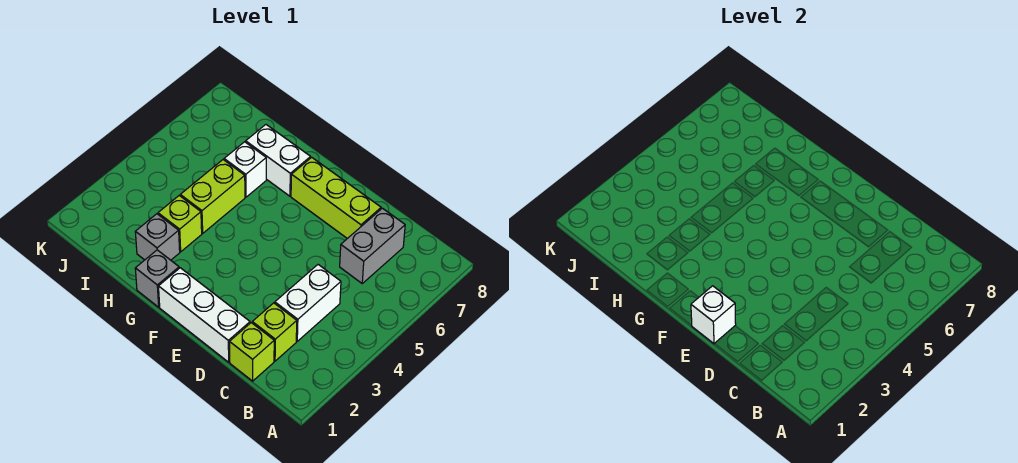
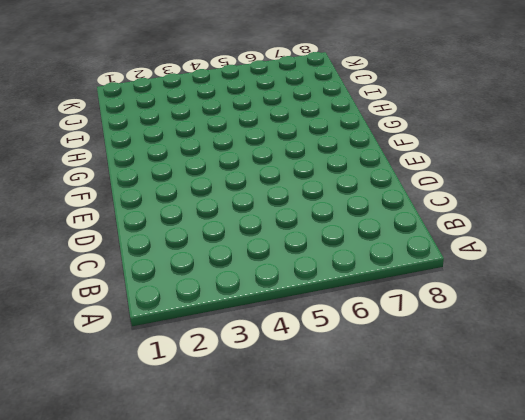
none -> lime brick C1 level 1
none -> lime brick C2 level 1
none -> white brick C3:C4 level 1

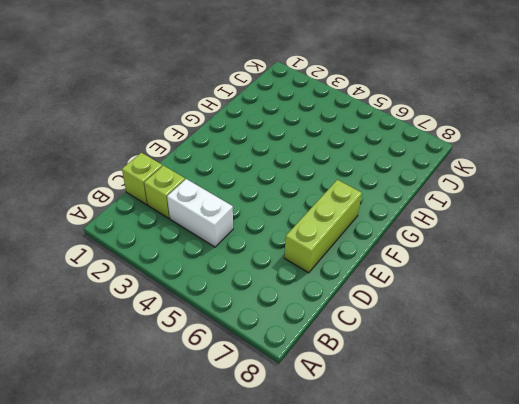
none -> grey brick C6:C7 level 1
none -> white brick D1:F1 level 1
none -> grey brick G1 level 1

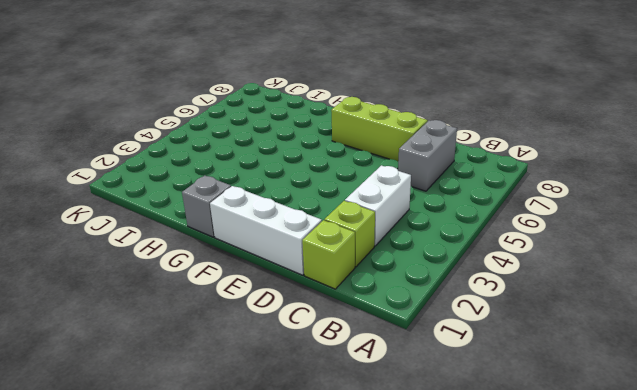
none -> white brick G7:H7 level 1
none -> grey brick H2 level 1
none -> lime brick H3 level 1

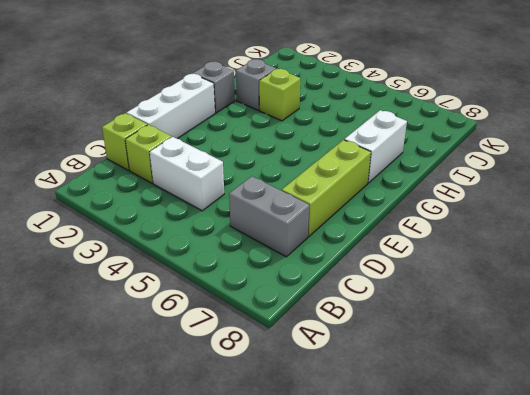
none -> lime brick H4:H5 level 1
none -> white brick H6 level 1
none -> white brick E1 level 2

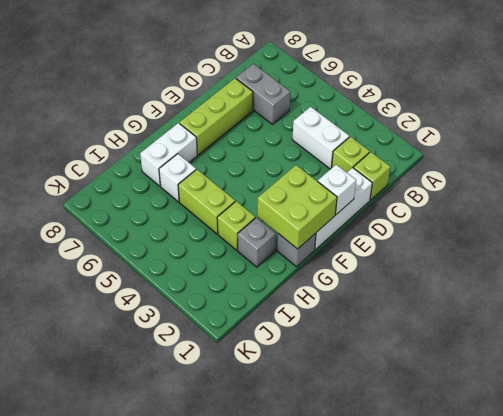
lime brick F1:G2 level 2 -> none

